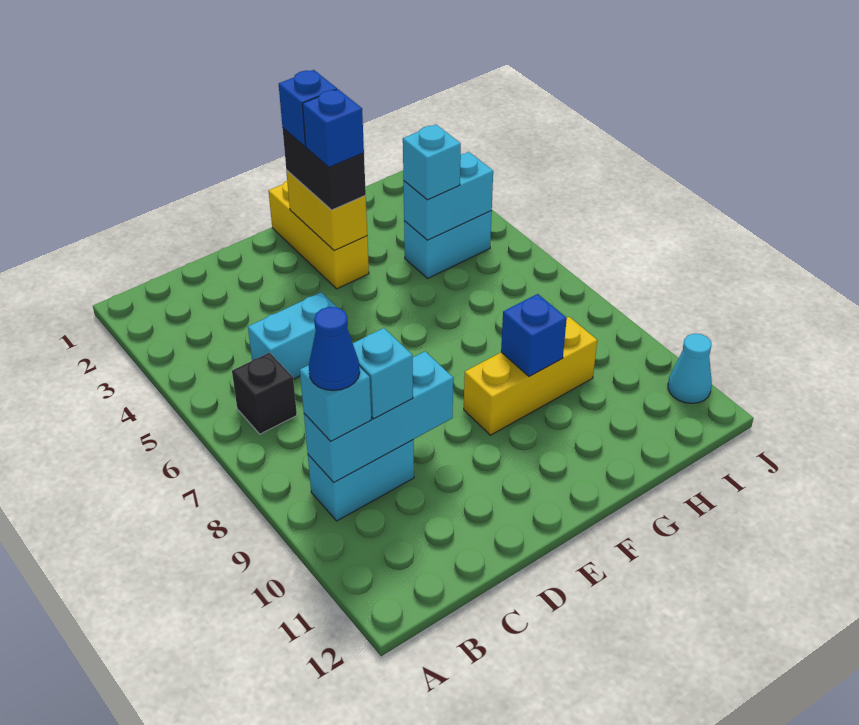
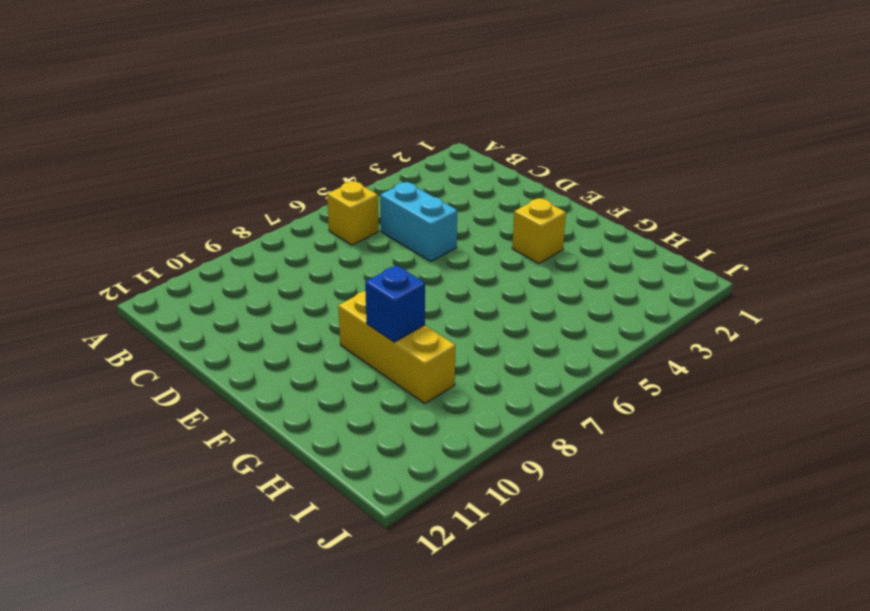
yellow brick B6 level 1 -> black brick B6 level 1
yellow brick F3 level 1 -> yellow brick F1:F3 level 1
none -> cyan brick B9:C9 level 1
none -> cyan brick H4:I4 level 1
none -> cyan cone J11 level 1

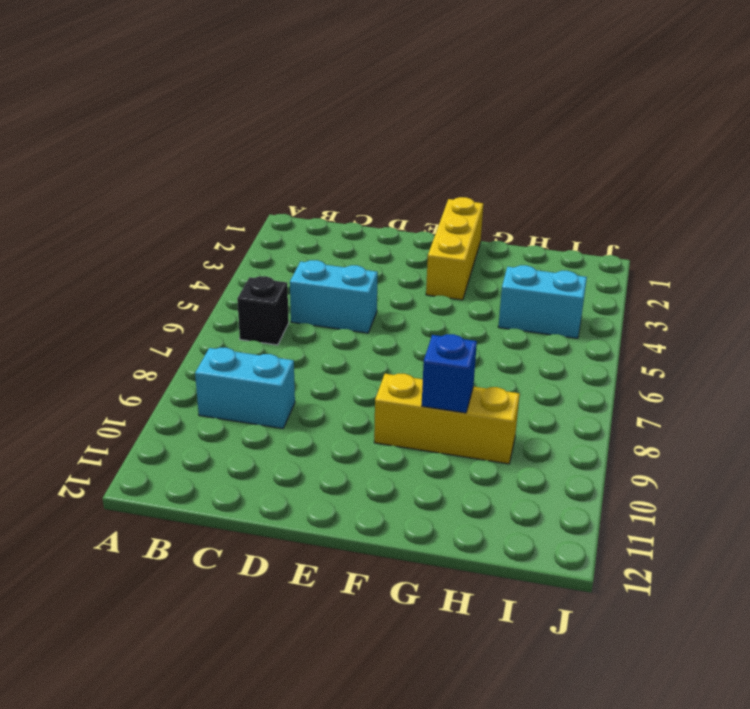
none -> cyan cone J11 level 1
none -> cyan brick B9:D9 level 2
none -> yellow brick F2:F3 level 2

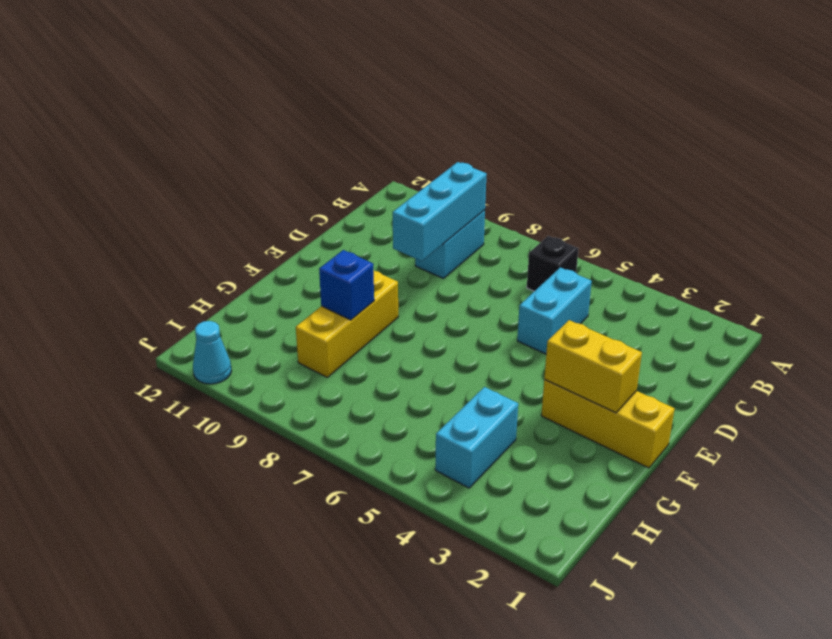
none -> cyan brick H4:I4 level 2
none -> cyan brick B9 level 3
none -> cyan brick C9 level 3

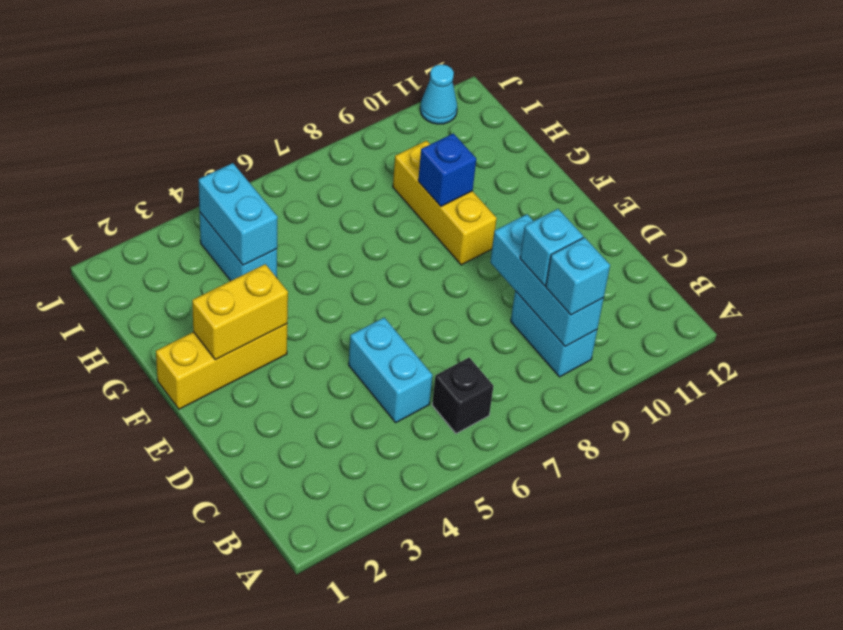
none -> black brick F2:F3 level 3
none -> cyan brick H4 level 3
none -> blue cone B9 level 4

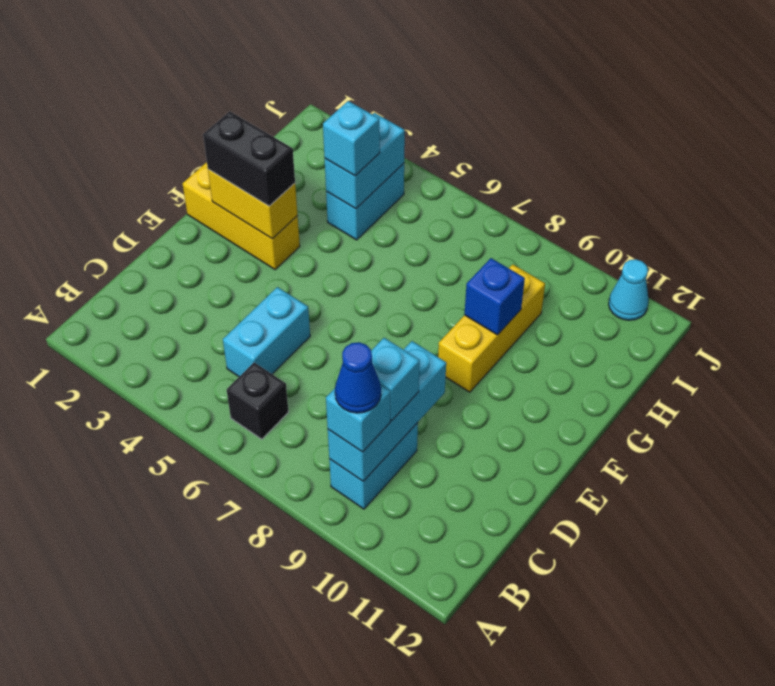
none -> blue brick F2 level 4
none -> blue brick F3 level 4

